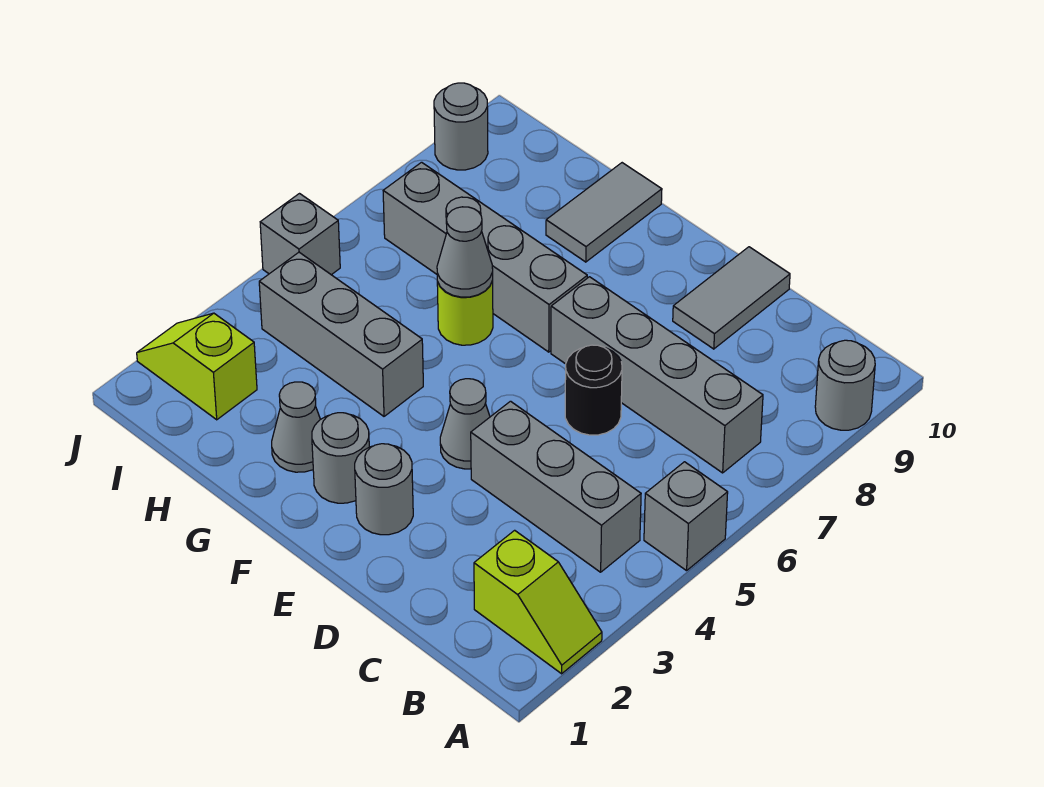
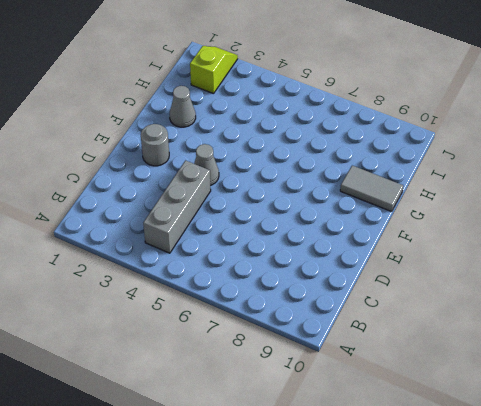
none -> lime slope A2:B2 level 1 top B
none -> grey brick A5 level 1
none -> grey round brick A9 level 1

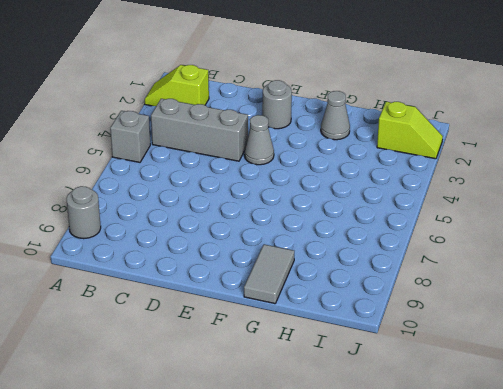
none -> grey brick B7:E7 level 1
none -> black round brick D6 level 1
none -> grey tile D9:D10 level 1

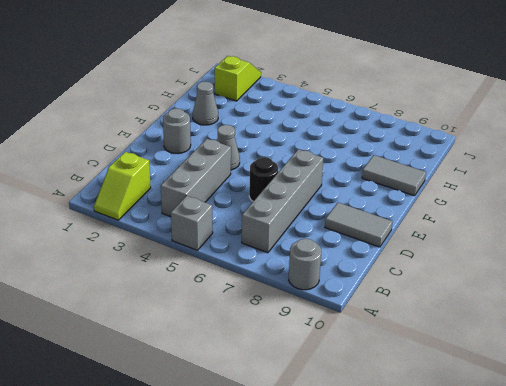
none -> grey round brick F2 level 1
none -> grey brick F7:I7 level 1
none -> grey brick G4:I4 level 1

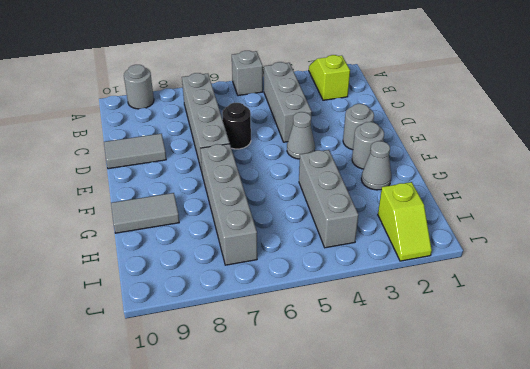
none -> lime round brick G6 level 1
none -> grey brick J5 level 1
none -> grey round brick J9 level 1

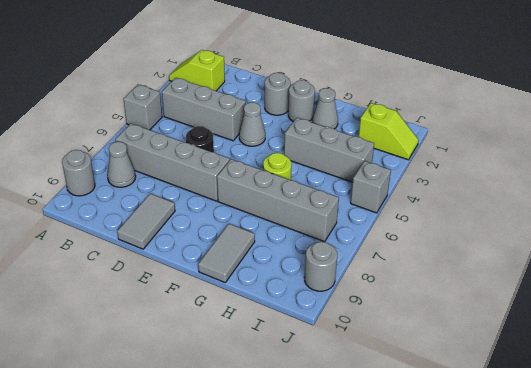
grey cone B8 level 1 -> grey cone G6 level 2

